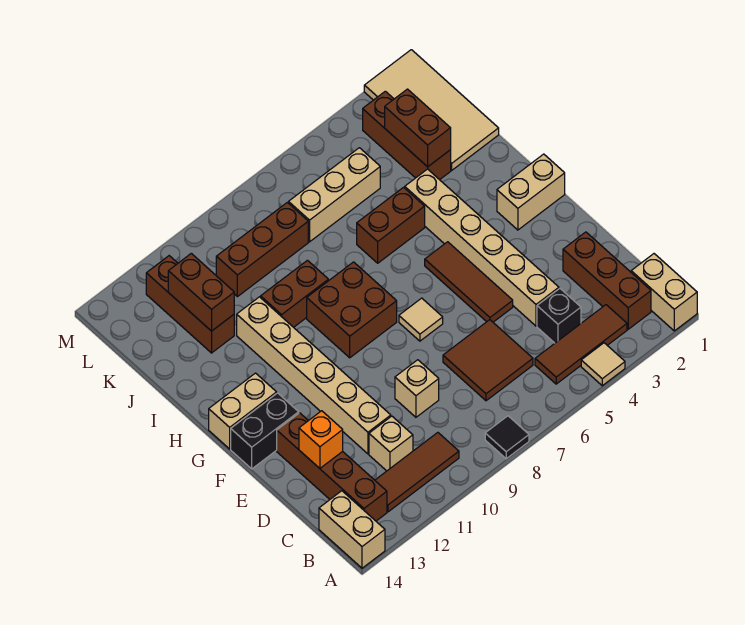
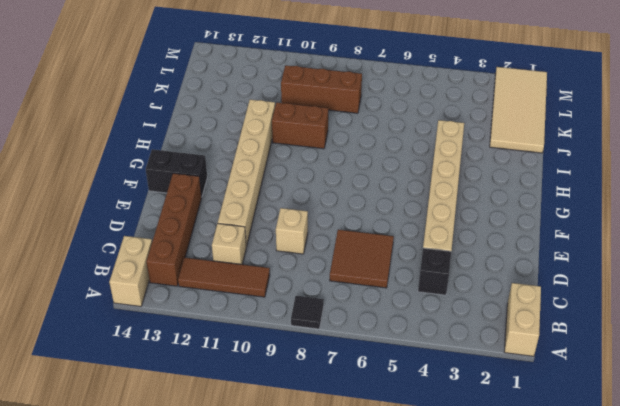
none -> tan tile A4 level 1
none -> brown brick B2:D2 level 1
none -> brown tile B3:B5 level 1
none -> brown tile E5:G5 level 1

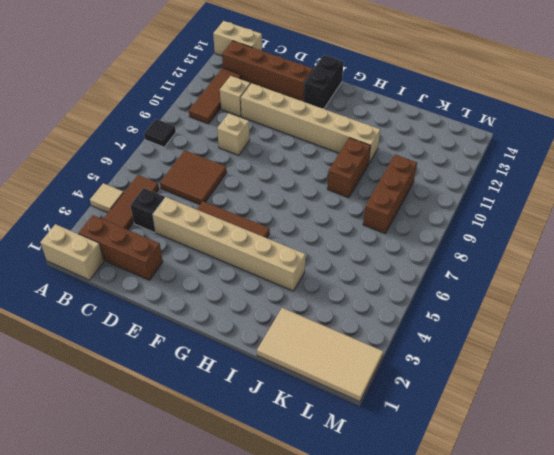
none -> tan tile F7 level 1
none -> tan brick G1:G2 level 1
none -> brown brick G8:H9 level 1
none -> tan brick G13:G14 level 1

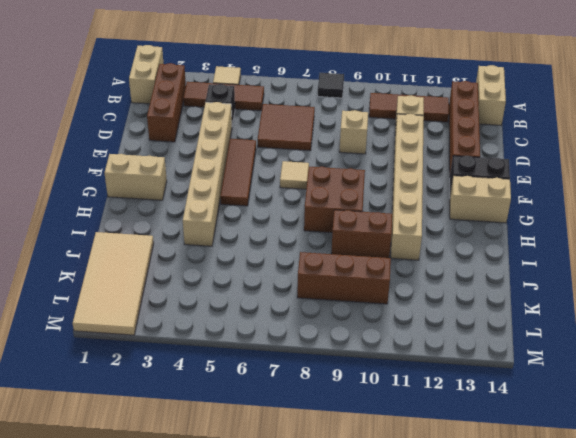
none -> brown brick I5:I6 level 1
none -> brown brick J3:L3 level 1
none -> brown brick J12:L12 level 1
none -> tan brick K5:K7 level 1

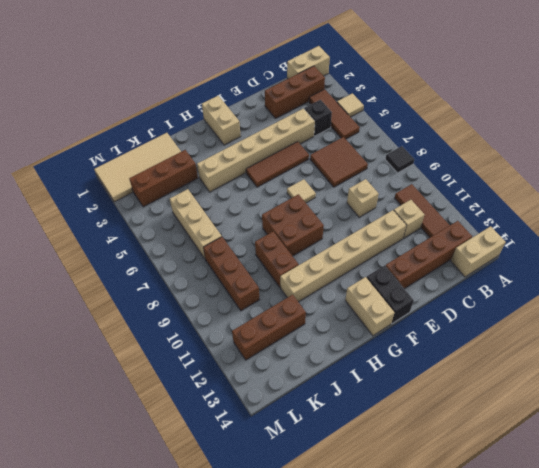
none -> brown brick I5:I6 level 1
none -> orange brick D13 level 2
none -> brown brick J3:K3 level 2
none -> brown brick J12:K12 level 2

